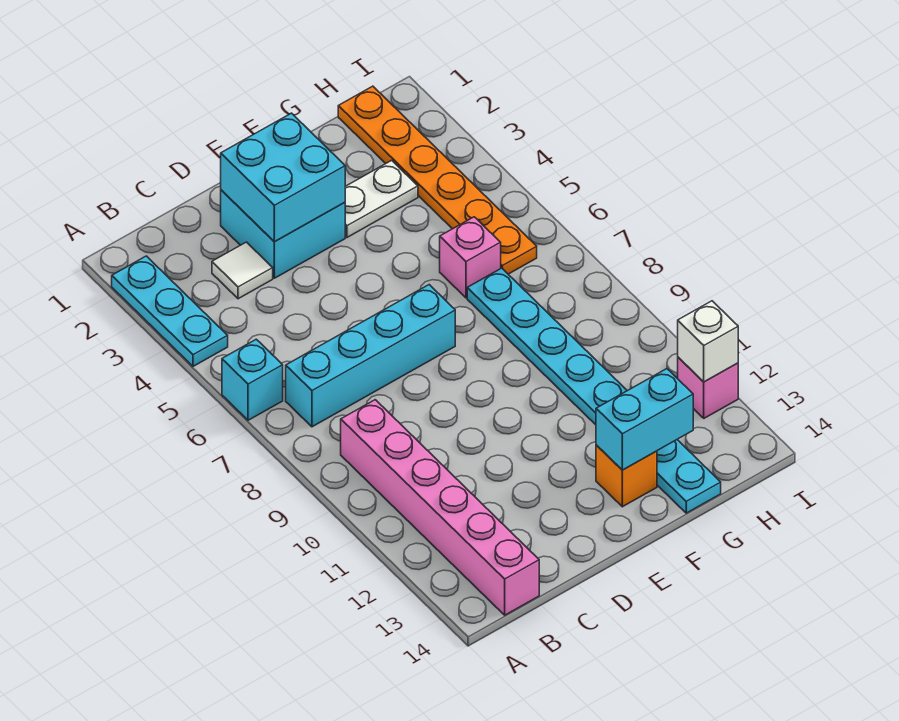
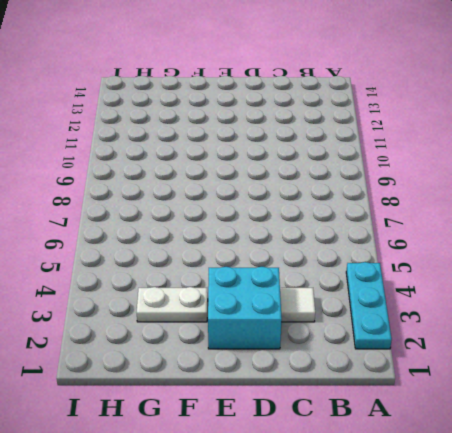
none -> cyan brick A6 level 1
none -> cyan brick B7:E7 level 1
none -> pink brick B9:B14 level 1

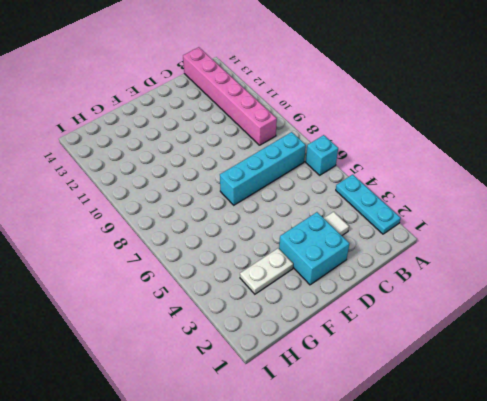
none -> orange brick F13 level 1
none -> pink brick G6 level 1
none -> cyan plate G7:G14 level 1

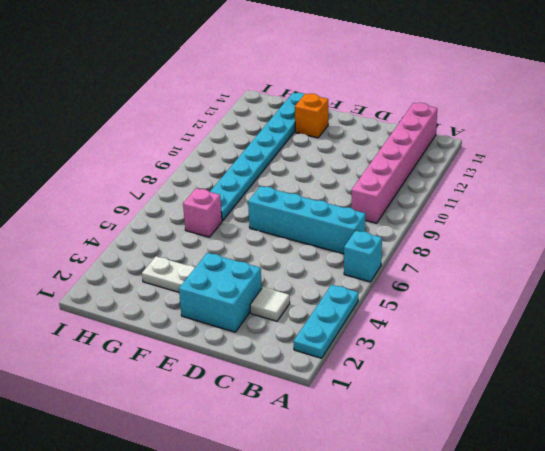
none -> orange plate H1:H6 level 1
none -> pink brick I12 level 1
none -> cyan brick D2:E3 level 2

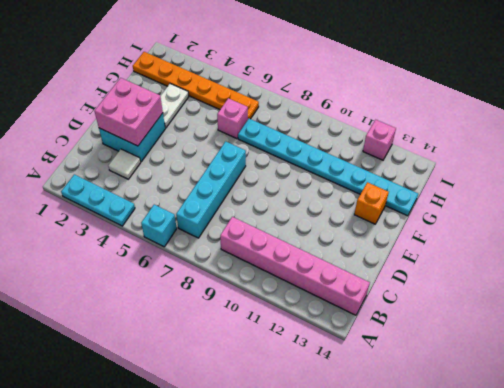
pink brick D2:E3 level 2 -> cyan brick D2:E3 level 2
none -> cyan brick F13:G13 level 2
none -> white brick I12 level 2

